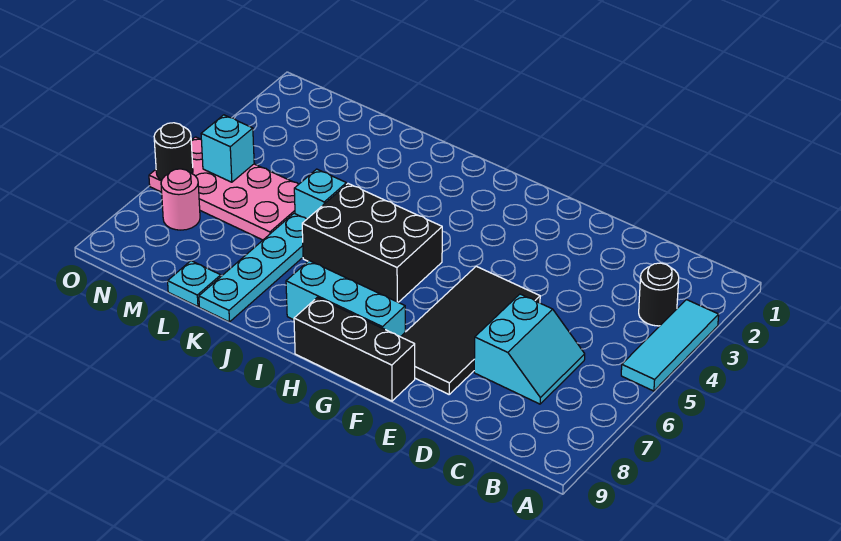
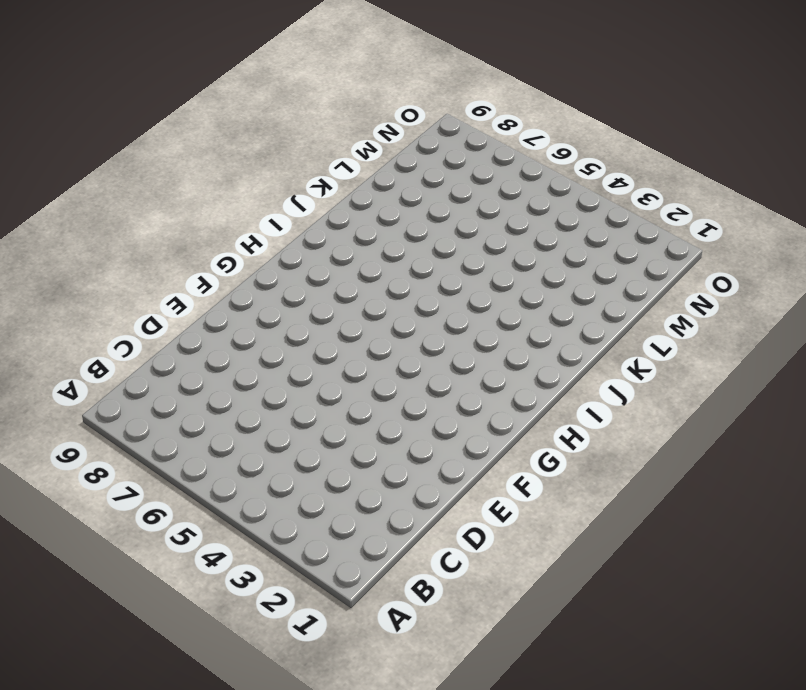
none -> cyan tile A3:A5 level 1
none -> black round brick B3 level 1
none -> cyan slope C6:D7 level 1 top D

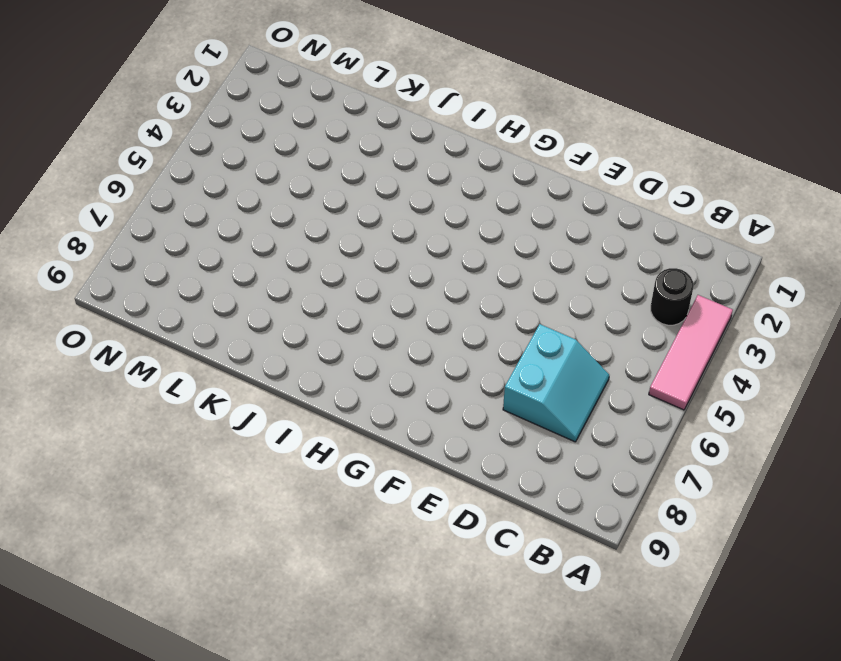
pink tile A3:A5 level 1 -> cyan tile A3:A5 level 1
none -> black tile E5:F8 level 1
none -> black brick F9:H9 level 1
none -> cyan brick G8:I8 level 1

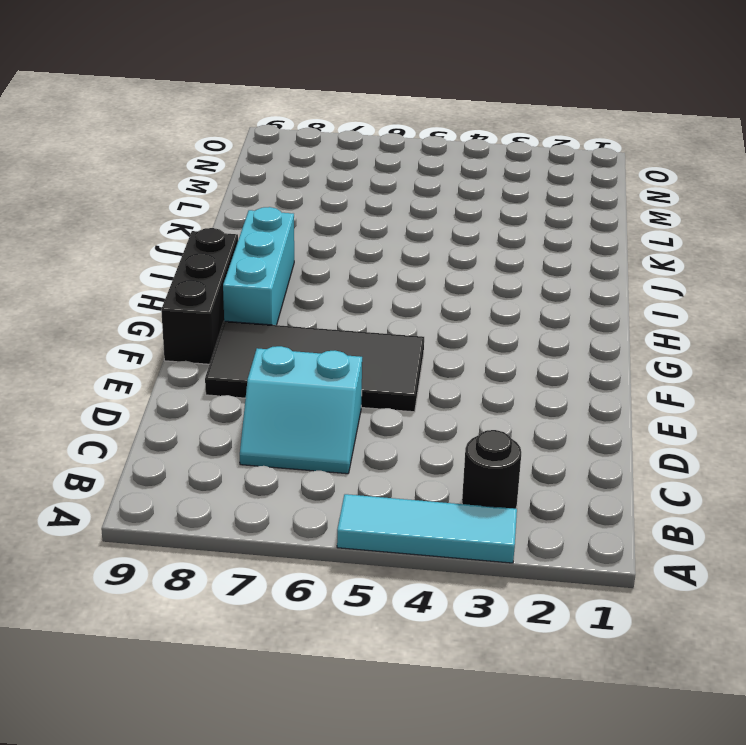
none -> black brick H5:J6 level 1
none -> cyan brick K5 level 1
none -> cyan plate K6:K9 level 1

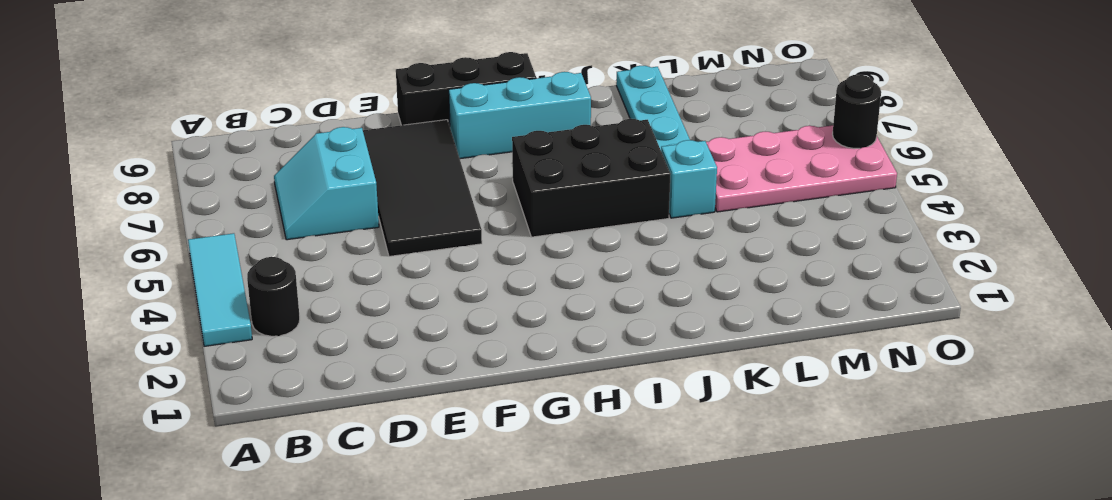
none -> cyan plate L9 level 1
none -> pink round brick N7 level 1
none -> cyan brick N5 level 2

